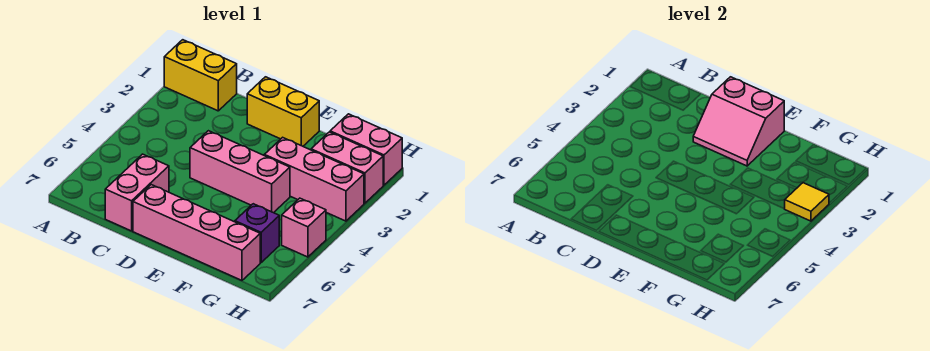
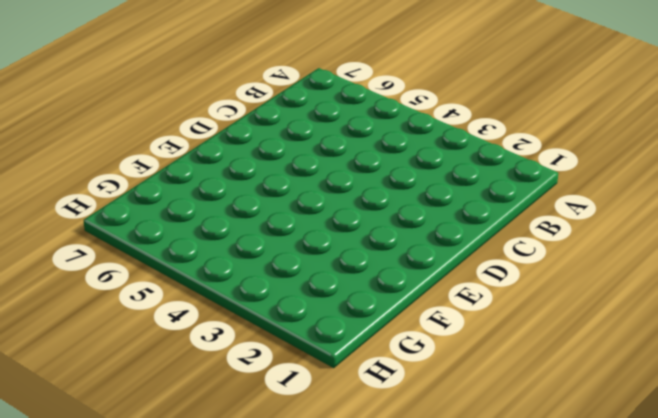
none -> yellow brick A1:B1 level 1
none -> pink brick C6:C7 level 1
none -> yellow brick D1:E1 level 1

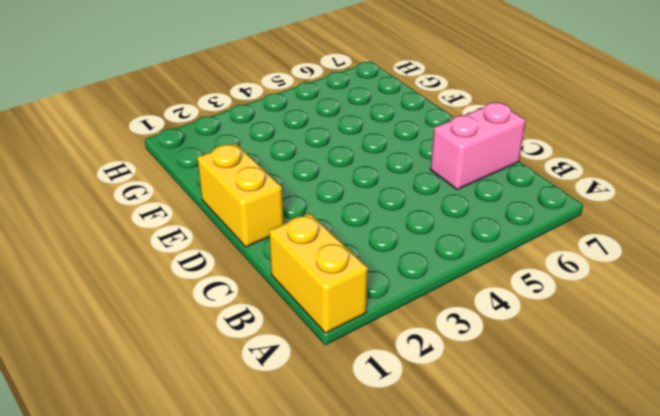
none -> pink brick D4:F4 level 1
none -> pink brick D7:G7 level 1
none -> pink brick F3:H3 level 1

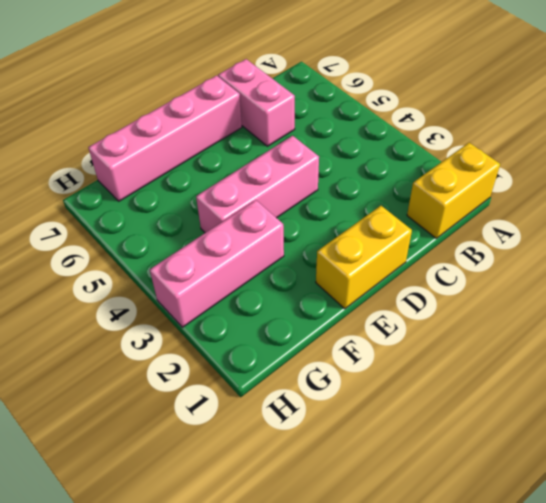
none -> pink brick G1:H1 level 1
none -> pink brick G2:H2 level 1
none -> purple brick G6 level 1

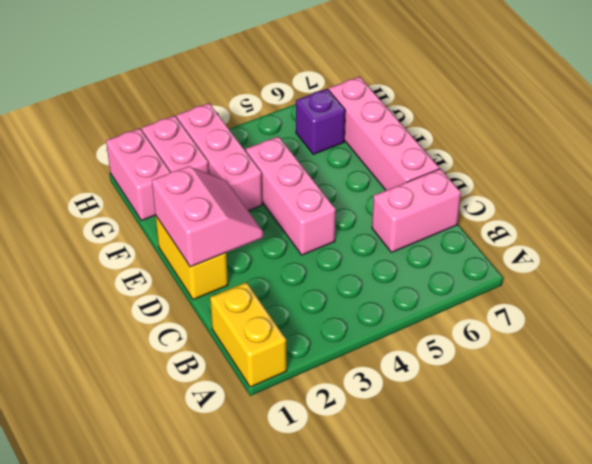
none -> pink brick H5 level 1
none -> yellow tile H3 level 2

